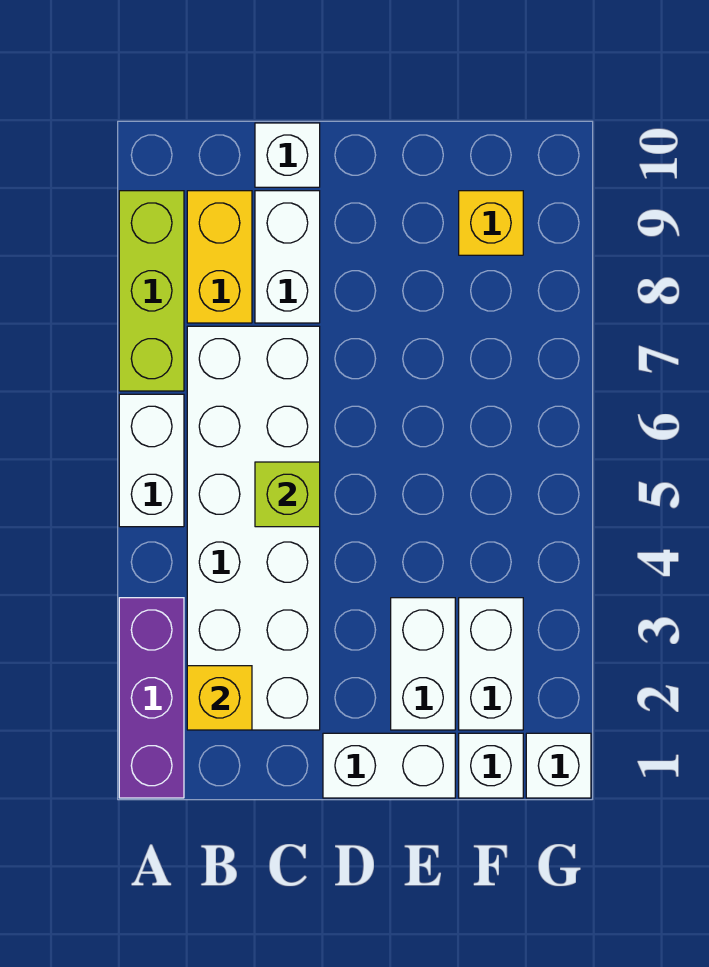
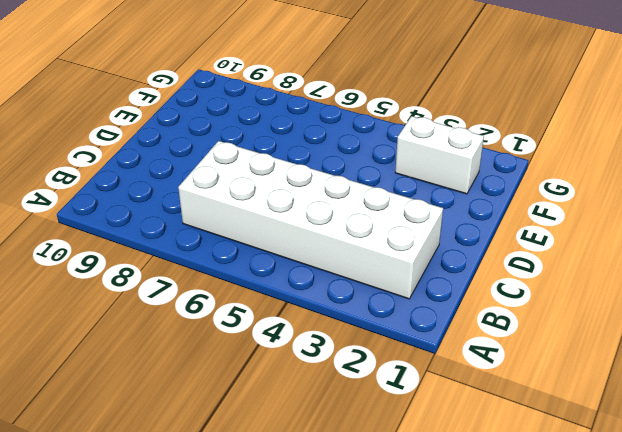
none -> purple brick A1:A3 level 1
none -> white brick A5:A6 level 1
none -> lime brick A7:A9 level 1

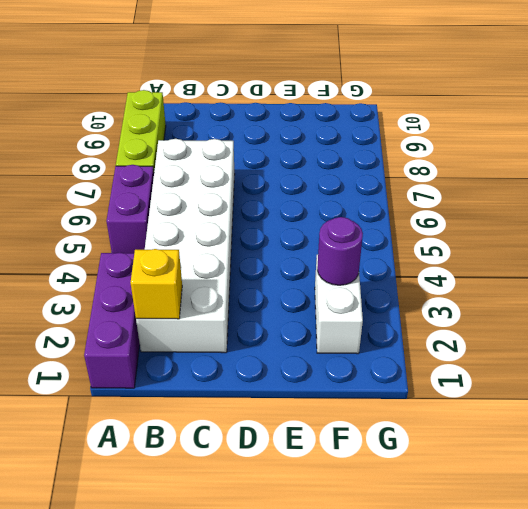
purple brick A5:A6 level 1 -> white brick A5:A6 level 1
purple round brick F3 level 2 -> none
none -> yellow brick B8:B9 level 1
none -> white brick C8:C9 level 1
none -> white brick C10 level 1

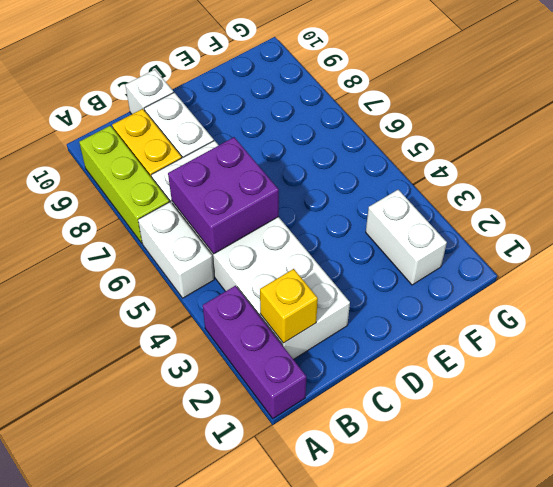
purple brick B5:C6 level 2 -> lime brick C5 level 2
none -> white brick D1:E1 level 1
none -> white brick E2:E3 level 1
none -> white brick F1 level 1

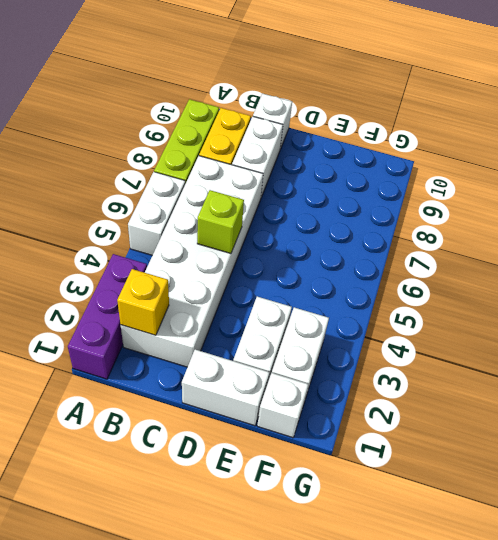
none -> yellow brick F9 level 1
none -> white brick G1 level 1

